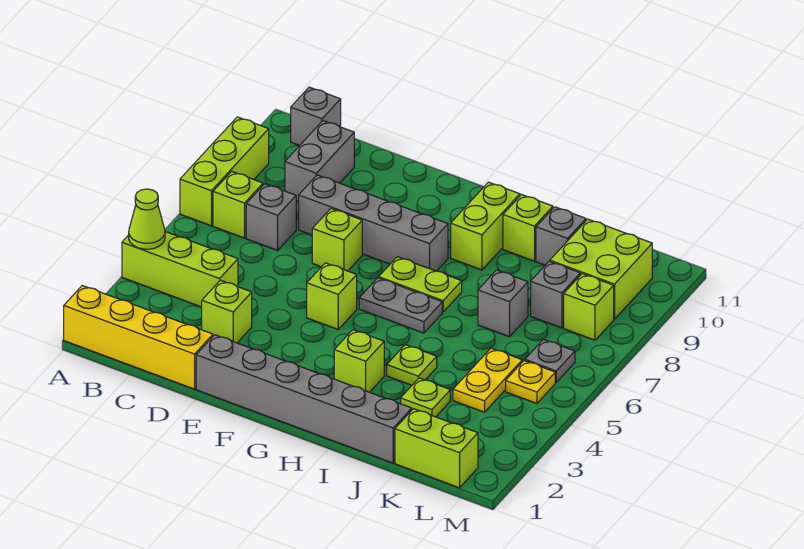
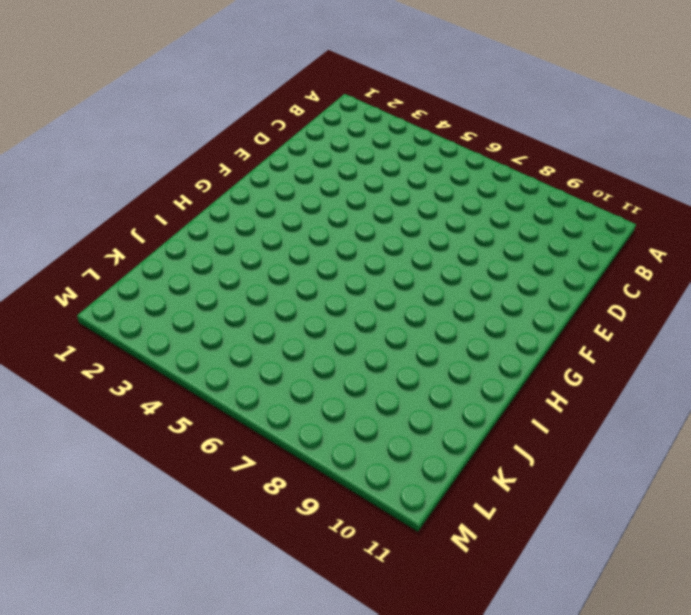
none -> yellow brick A1:D1 level 1
none -> lime brick A4:C4 level 1
none -> lime brick A7:A9 level 1

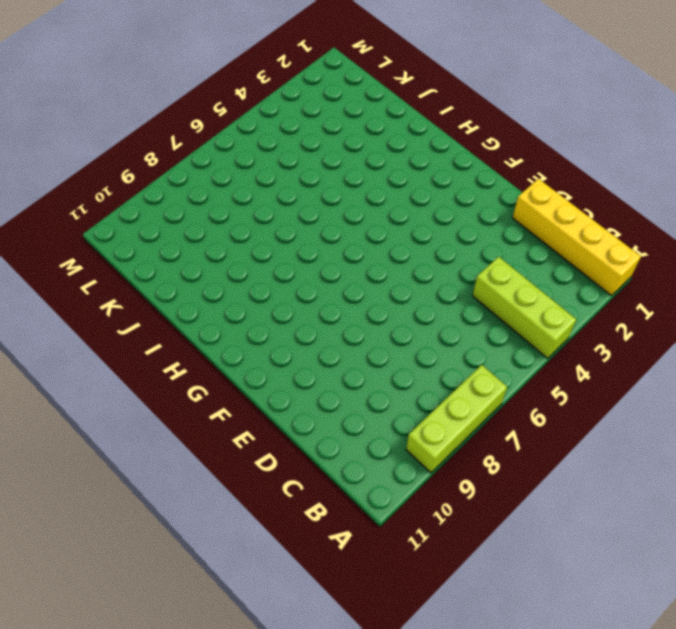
none -> lime brick B7 level 1
none -> grey brick B11 level 1
none -> grey brick C7 level 1

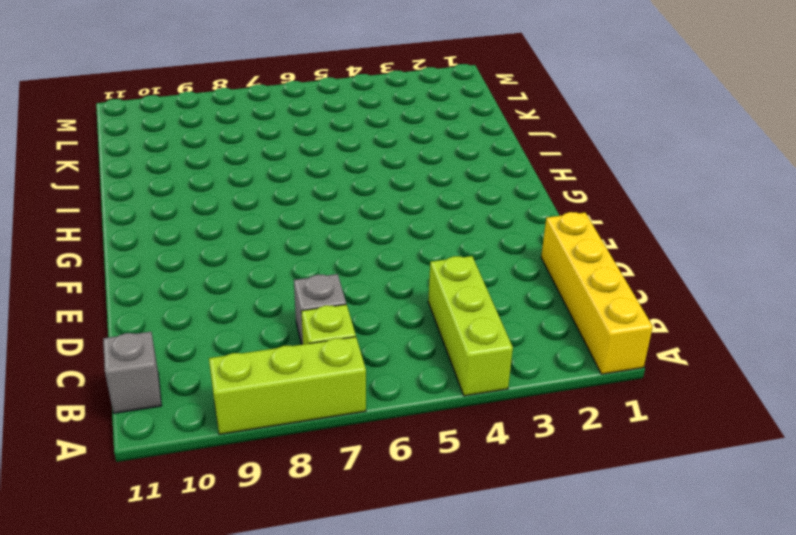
none -> grey brick C9:C10 level 1
none -> lime brick D3 level 1
none -> grey brick D8:G8 level 1

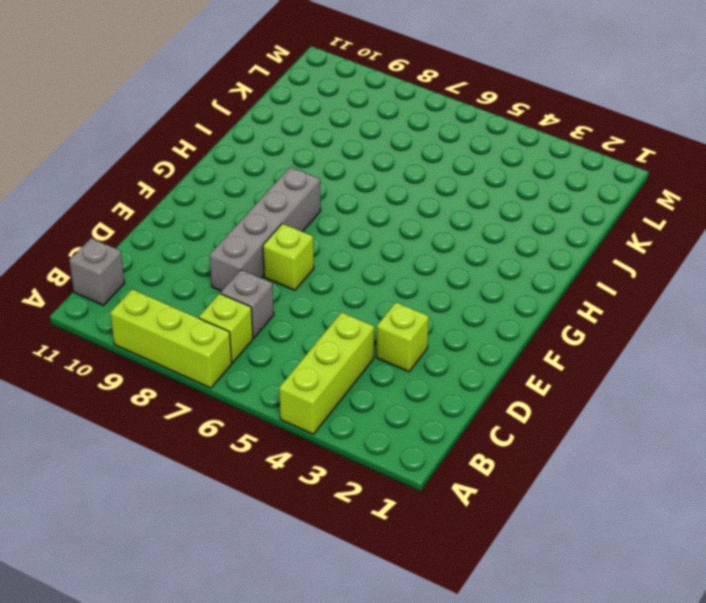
none -> yellow brick A1:D1 level 1
none -> grey brick C9:C10 level 1
none -> grey brick E1:J1 level 1

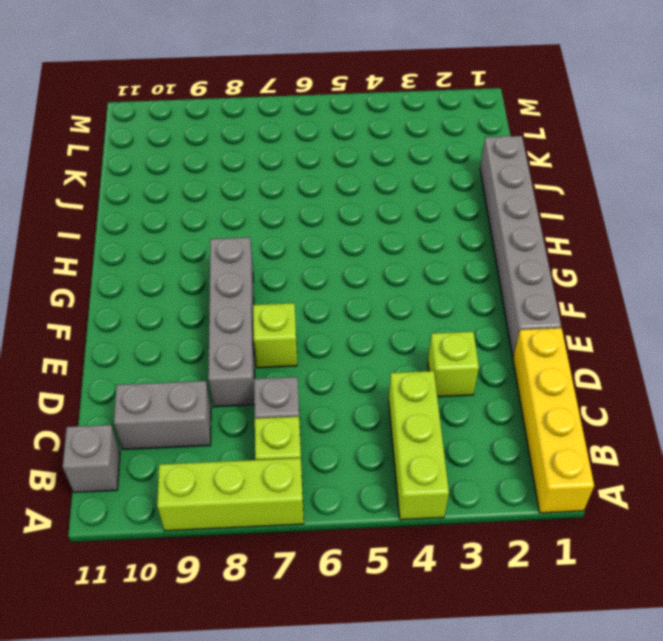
none -> lime brick F5 level 1
none -> grey plate G6:H6 level 1
none -> lime plate G7:H7 level 1

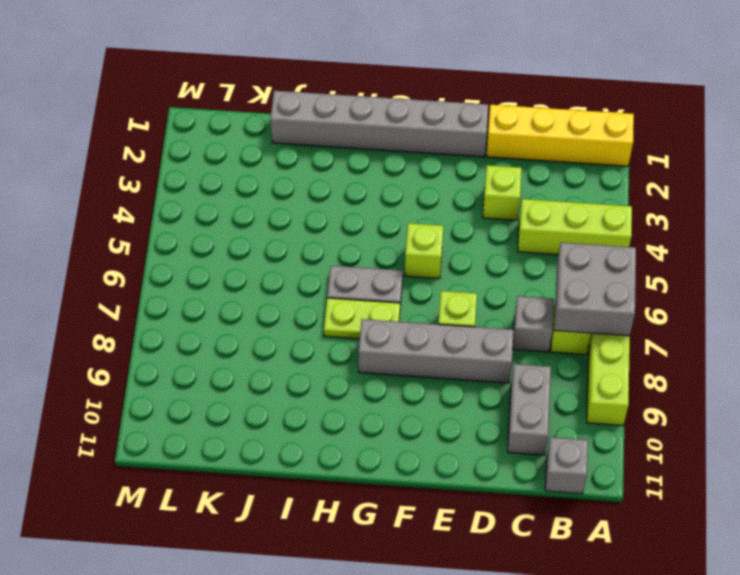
grey brick A6:B7 level 2 -> none
none -> lime brick H3 level 1
none -> lime brick H9:H10 level 1
none -> lime plate I4 level 1

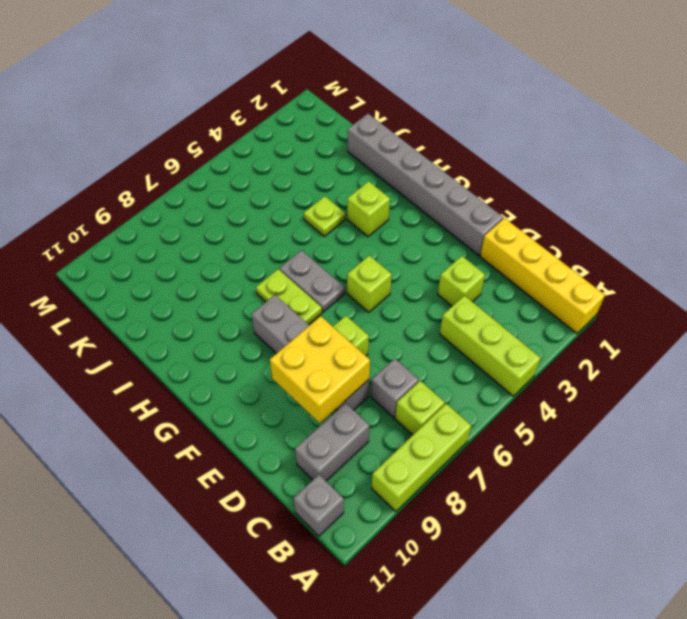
yellow brick D8:E9 level 2 -> none
none -> lime brick H9:H10 level 1
none -> lime brick I10 level 1
none -> lime plate J3 level 1

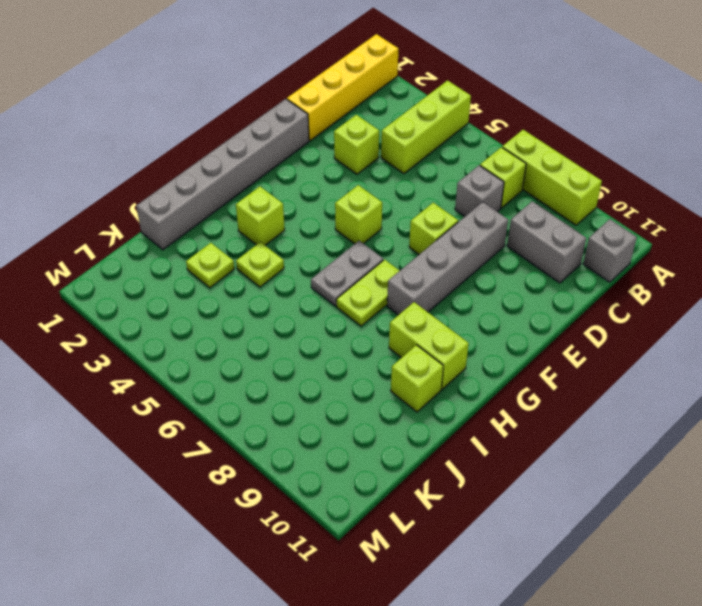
none -> grey brick J7 level 1
none -> grey brick J10 level 1
none -> lime brick K1:L1 level 1

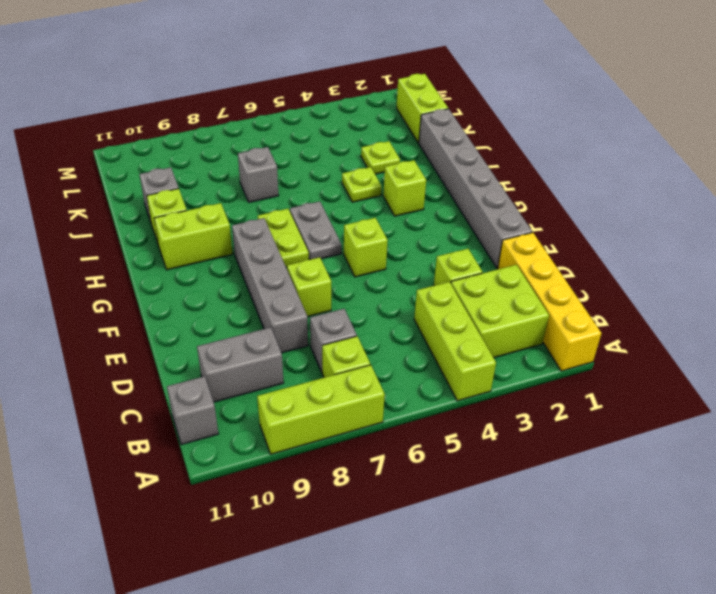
lime brick B2:C3 level 1 -> lime brick K9:L10 level 1
none -> yellow plate K4:K5 level 1
none -> grey brick K8 level 1
none -> yellow plate L5 level 1

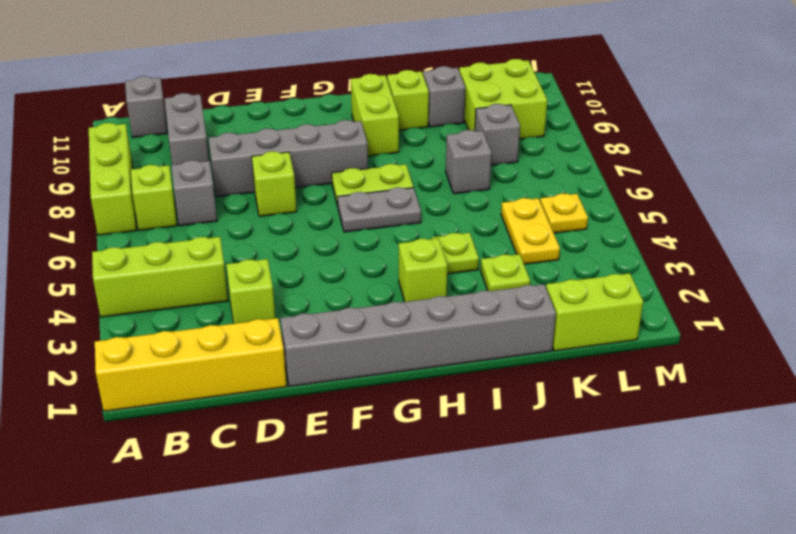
none -> lime brick F5 level 1
none -> grey plate L6 level 1
none -> lime brick L8 level 1

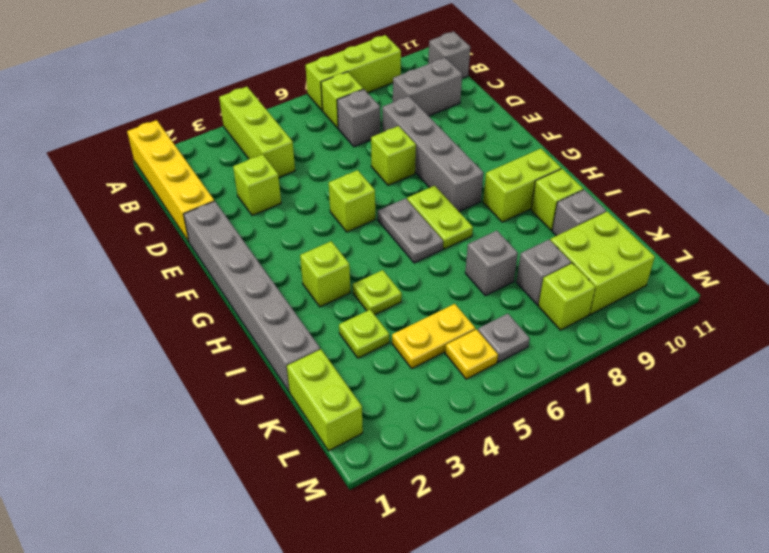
none -> lime cone A4 level 2

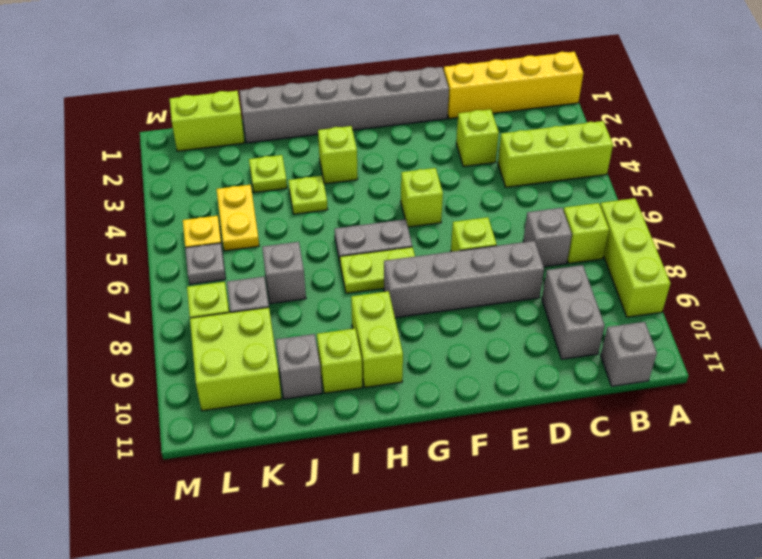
none -> lime cone A4 level 2

